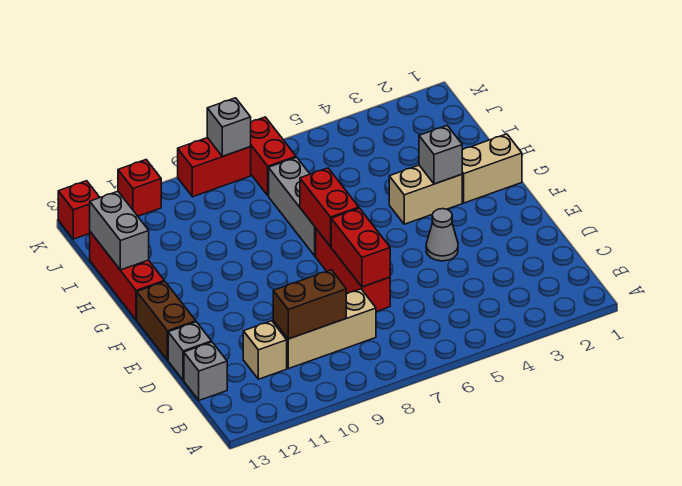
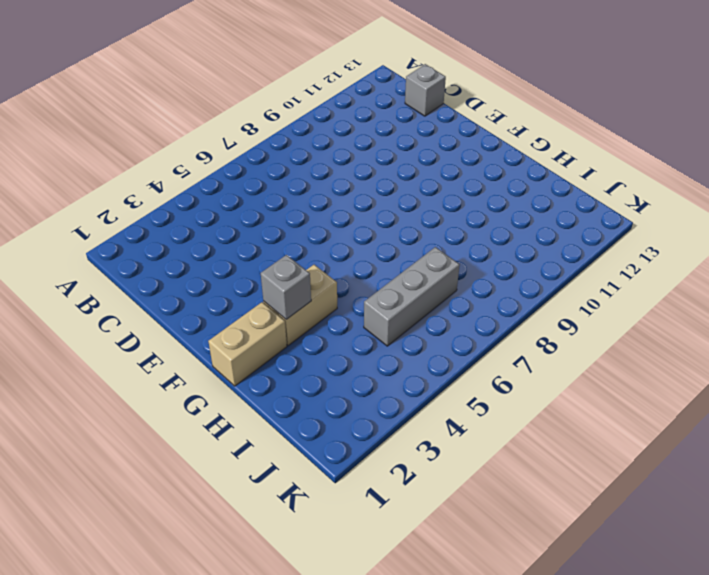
grey brick I5:I7 level 1 -> grey brick G7:I7 level 1
none -> tan brick C8:C10 level 1
none -> tan brick C11 level 1
none -> red brick D7:F7 level 1

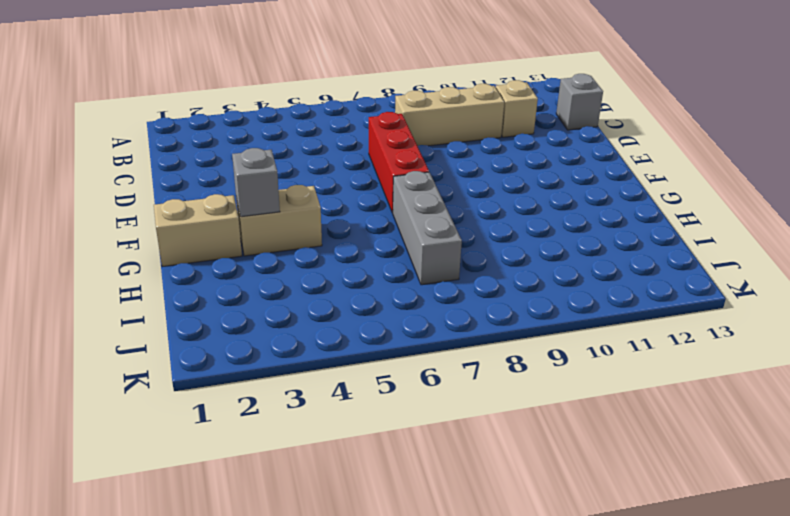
none -> grey brick D13 level 1
none -> grey cone E4 level 1
none -> brown brick E13:F13 level 1

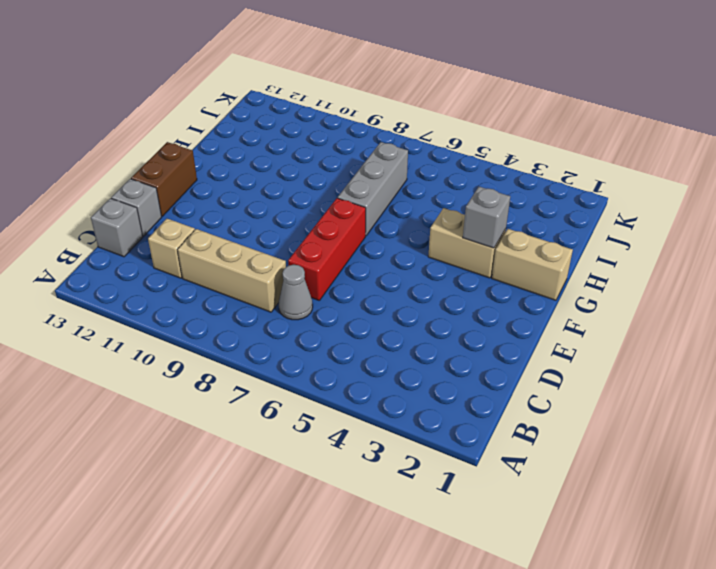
grey cone C7 level 1 -> grey cone E4 level 1
none -> red brick G13:I13 level 1
none -> red brick J7:K7 level 1
none -> red brick K8:K9 level 1

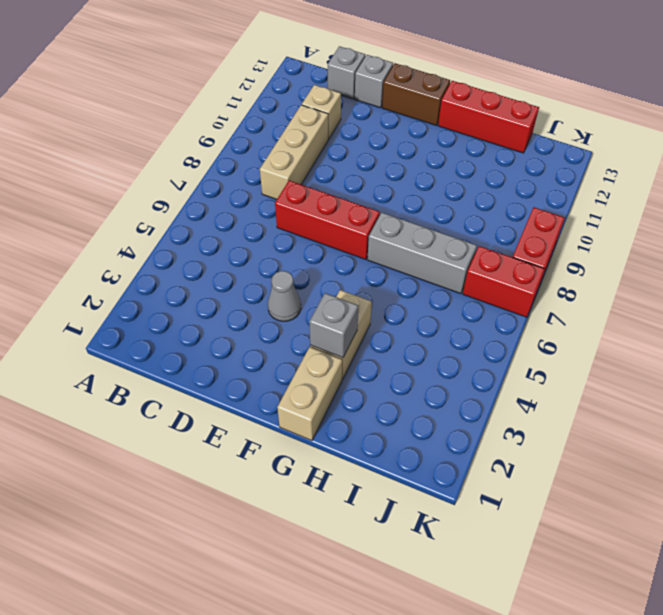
none -> red brick K11 level 1
none -> red brick K13 level 1
none -> brown brick C9:C10 level 2

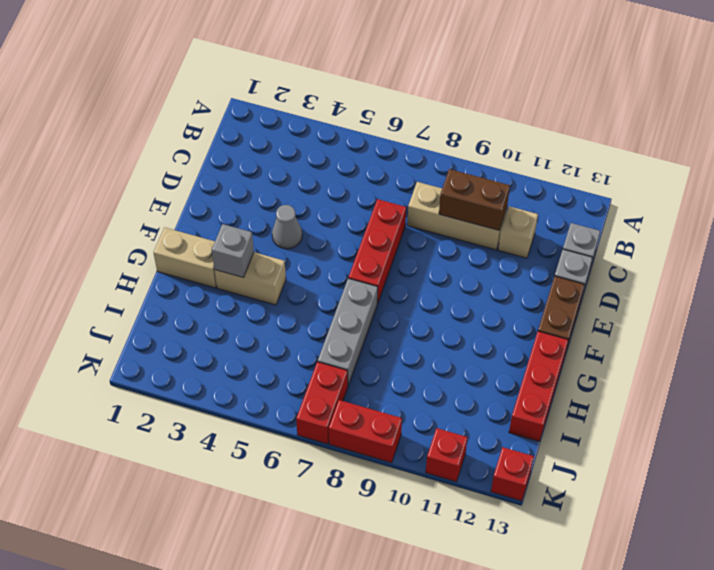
none -> red brick D7:E7 level 2
none -> red brick F7:G7 level 2
none -> grey brick H13:I13 level 2

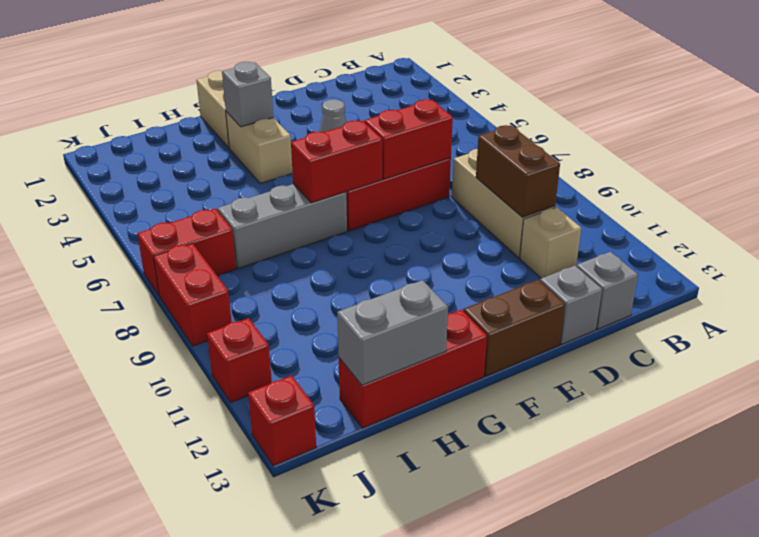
none -> grey brick K8 level 2

